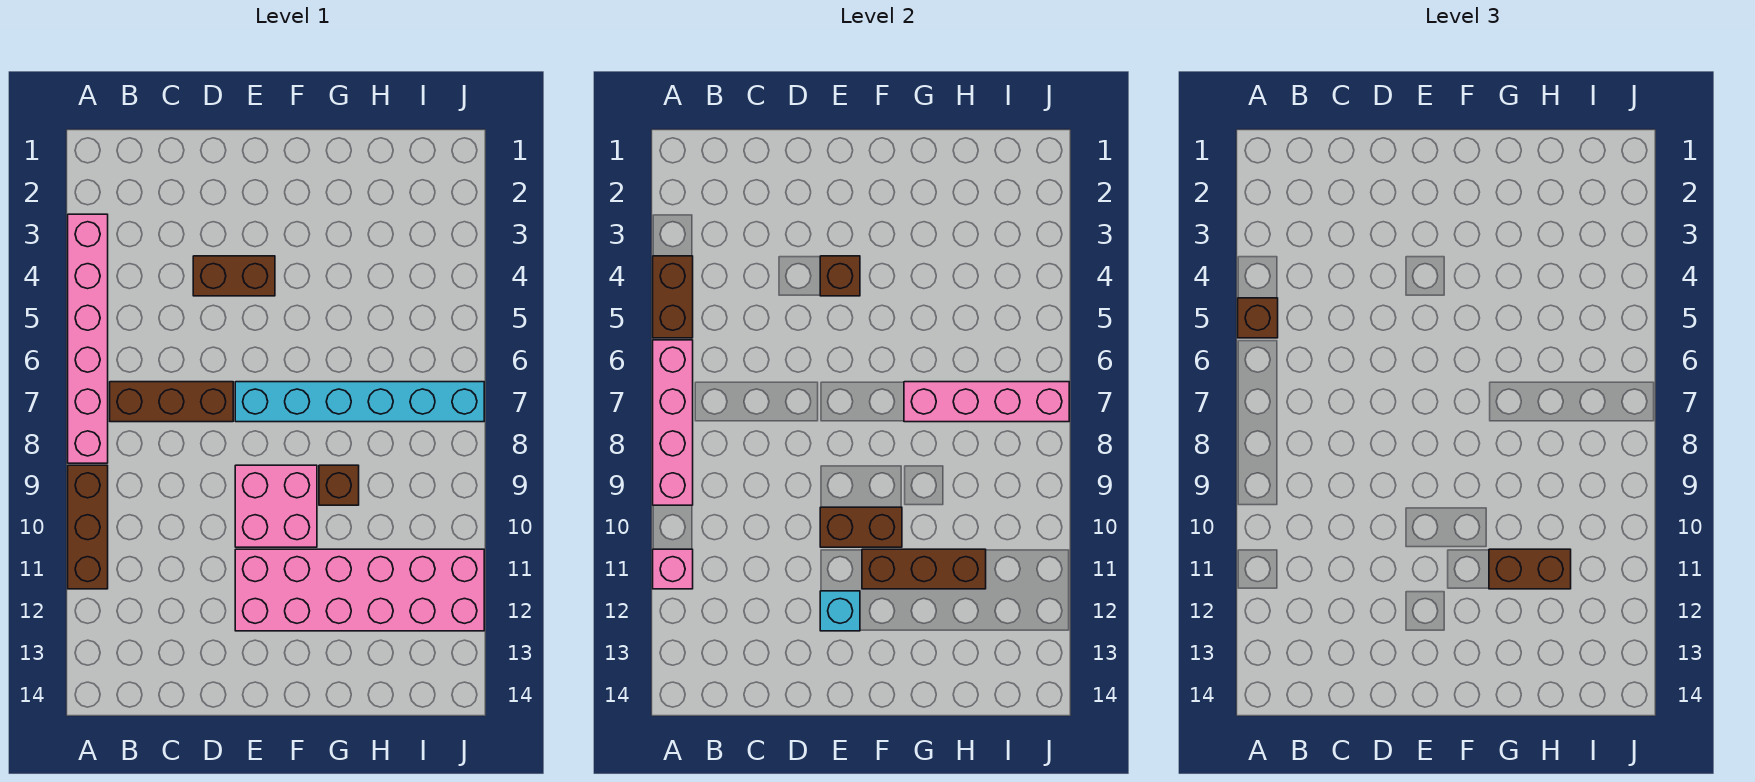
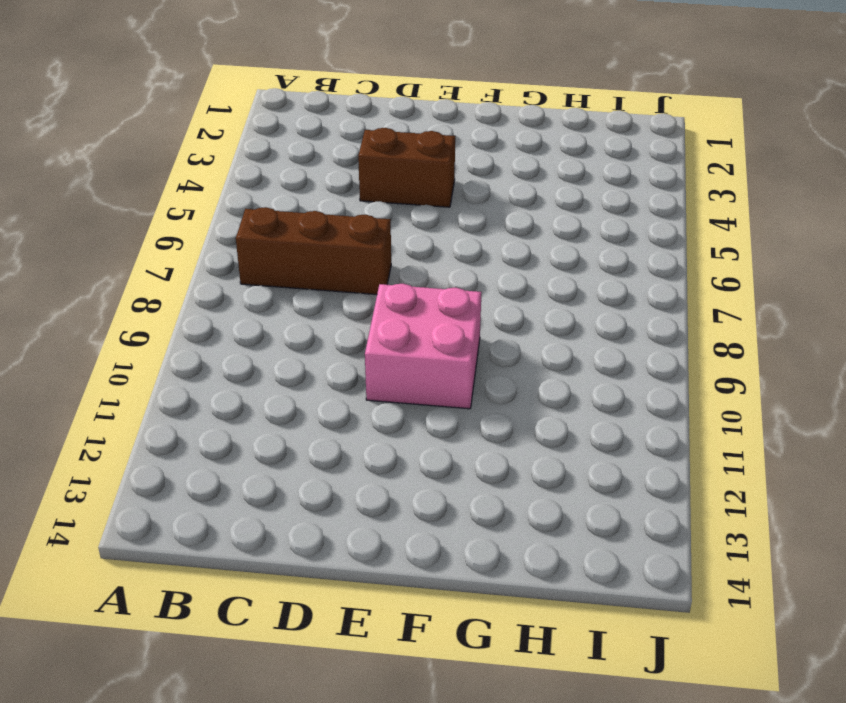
none -> pink brick A3:A8 level 1
none -> brown brick A9:A11 level 1
none -> cyan brick E7:J7 level 1

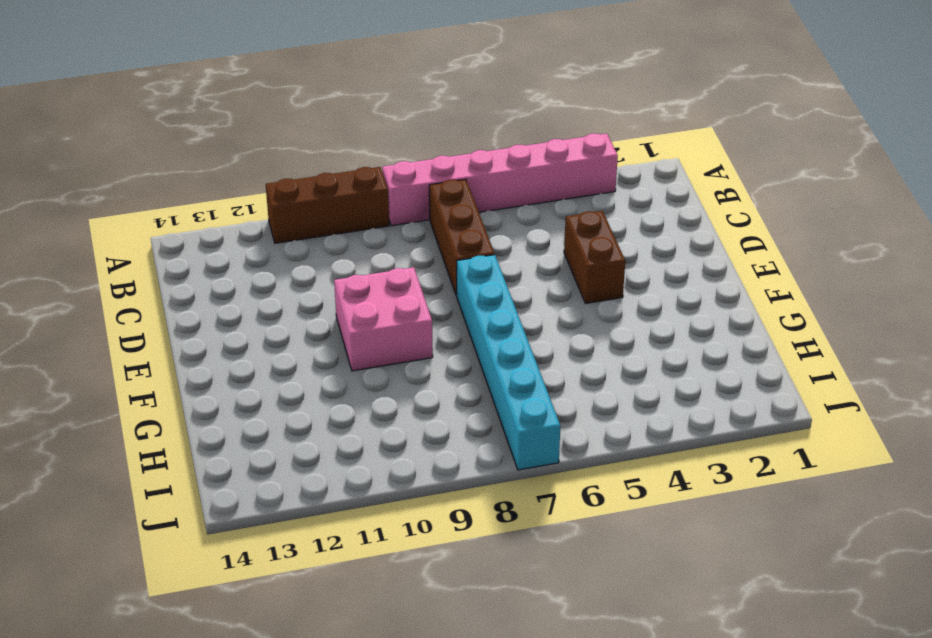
none -> pink brick E11:J12 level 1
none -> brown brick G9 level 1
none -> brown brick A4:A5 level 2

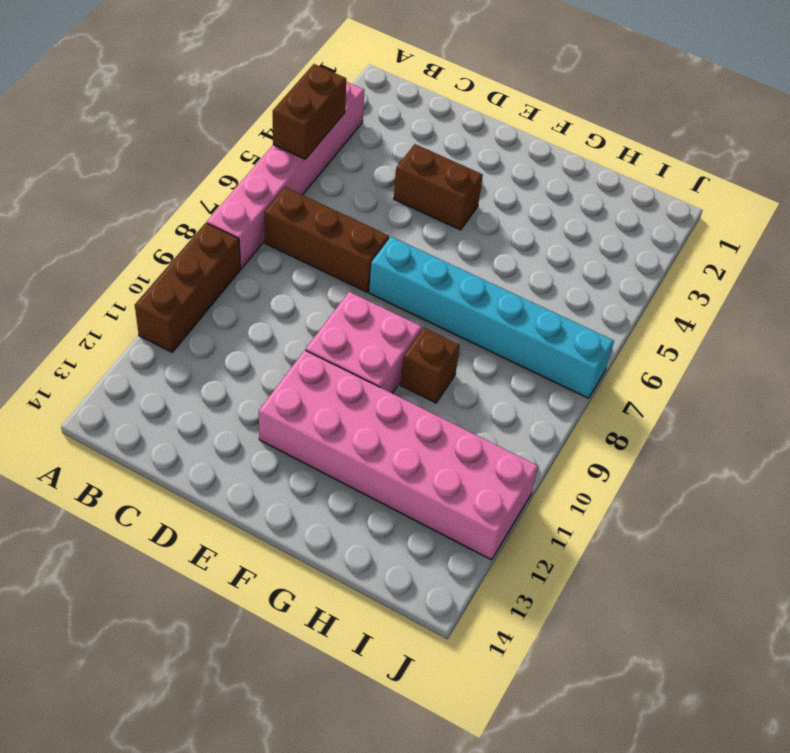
none -> pink brick A6:A9 level 2
none -> pink brick A11 level 2
none -> brown brick E4 level 2

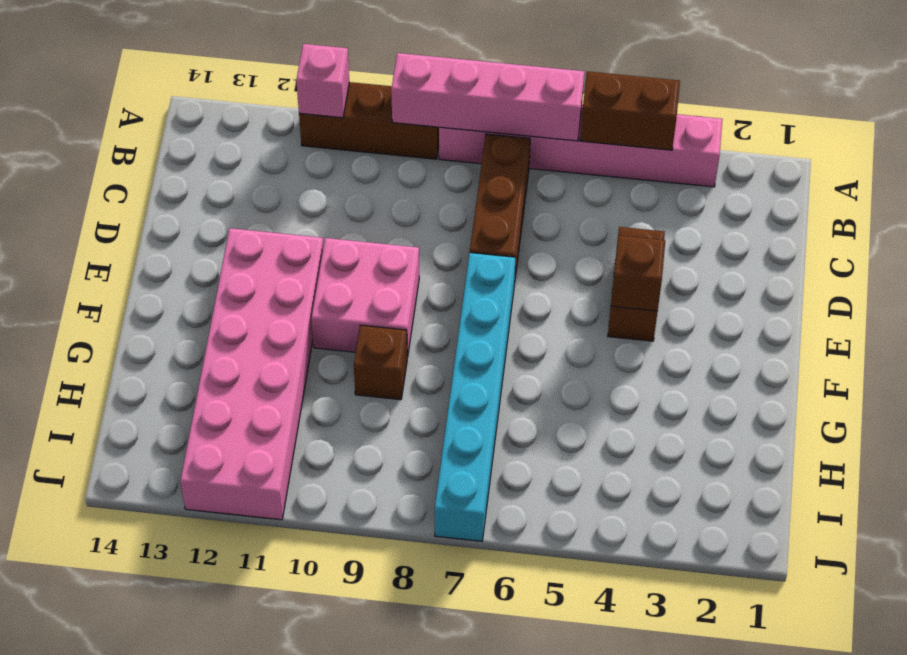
none -> brown brick E10:F10 level 2
none -> cyan brick E12 level 2
none -> brown brick F11:H11 level 2

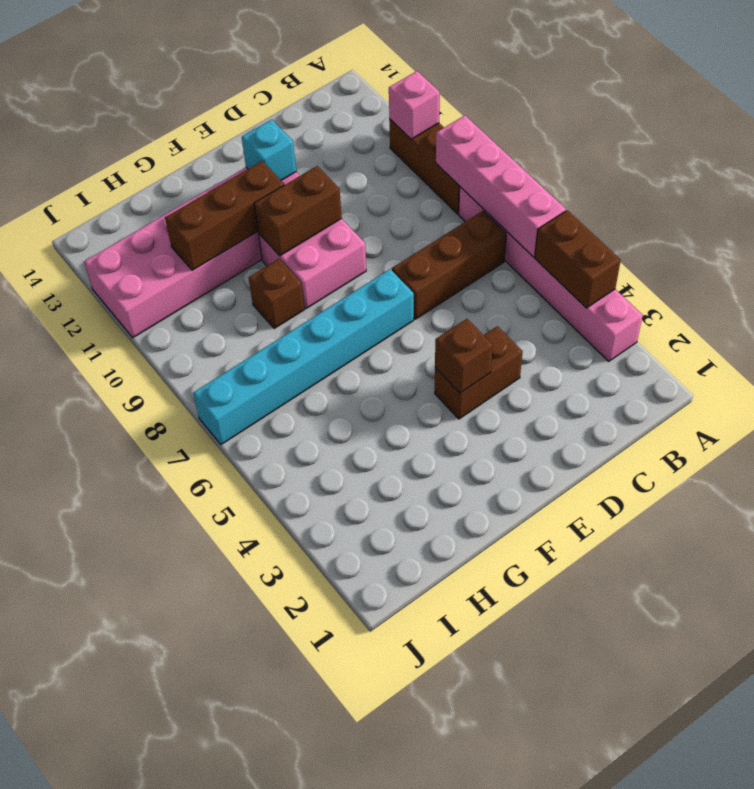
none -> pink brick G7:J7 level 2
none -> brown brick A5 level 3
none -> brown brick G11:H11 level 3

